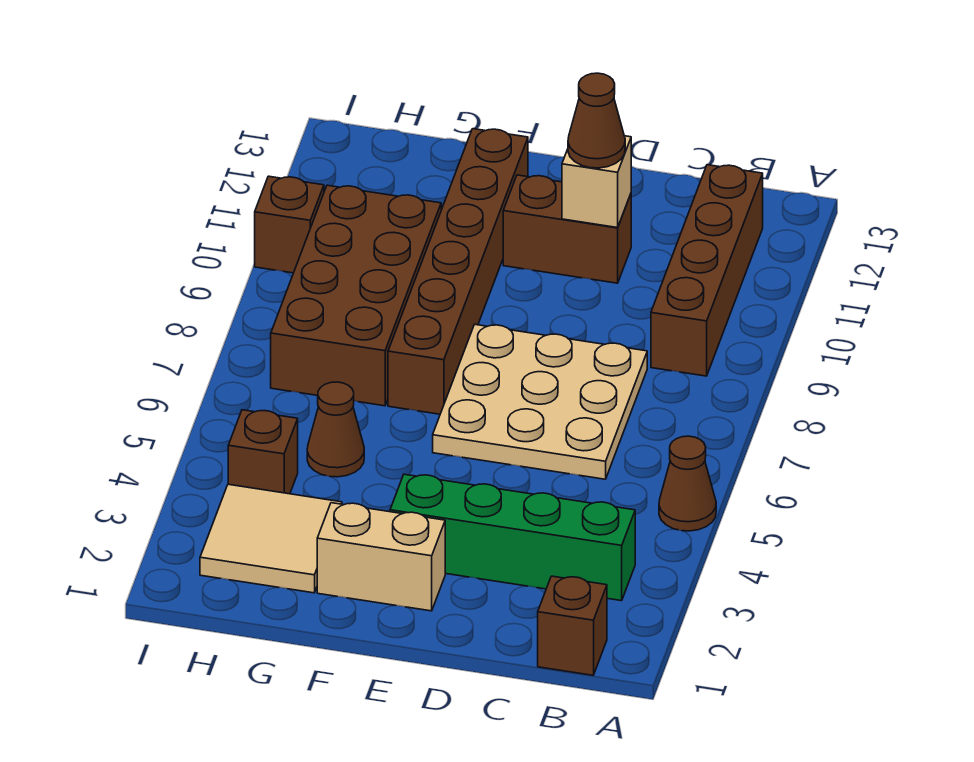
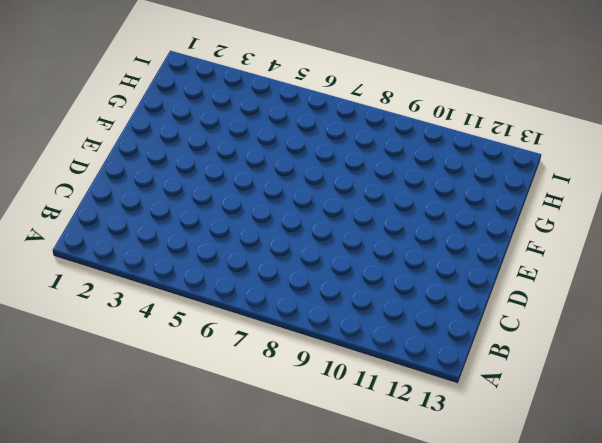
none -> brown cone A5 level 1
none -> brown brick B1 level 1
none -> green brick B3:E3 level 1

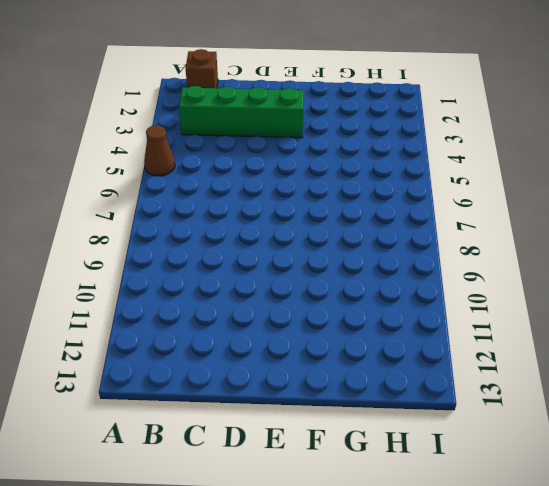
none -> brown brick B9:B12 level 1
none -> tan plate C6:E8 level 1
none -> brown brick D11:E11 level 1

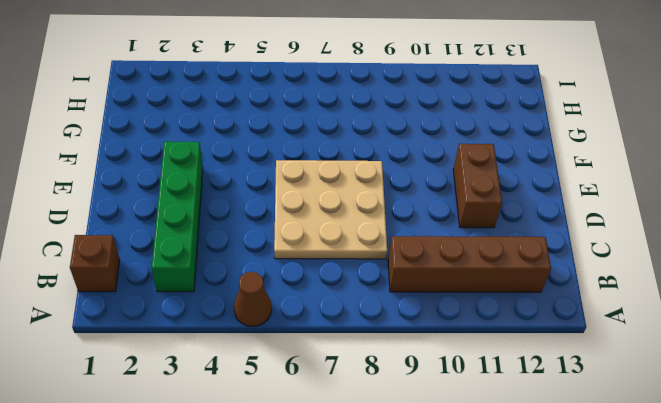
none -> tan brick E2:F2 level 1
none -> brown brick F7:F12 level 1
none -> tan tile G2:H3 level 1

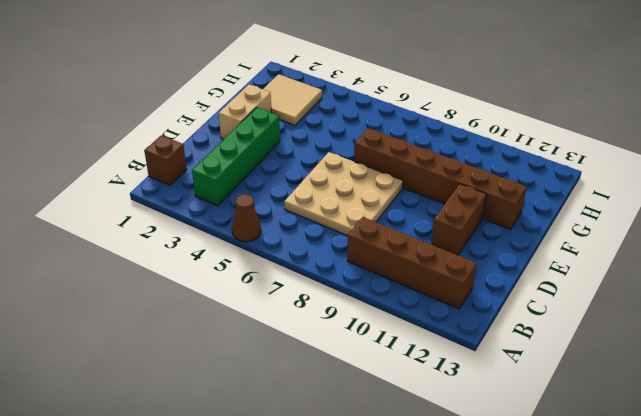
none -> brown cone G5 level 1
none -> brown brick G7:H10 level 1
none -> brown brick H4 level 1

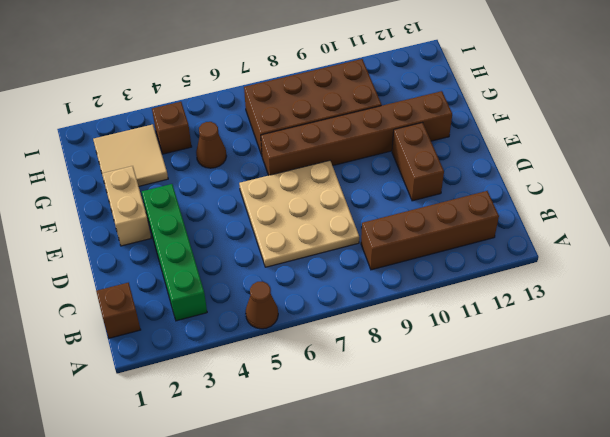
none -> brown brick I10 level 1
none -> tan brick D11 level 2
none -> brown cone D11 level 3

